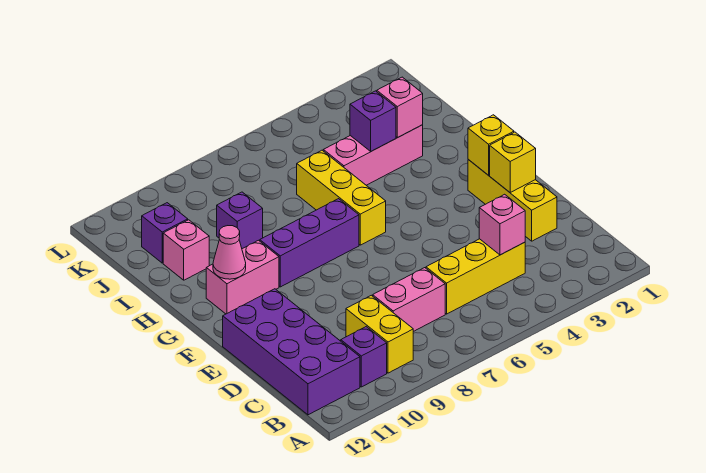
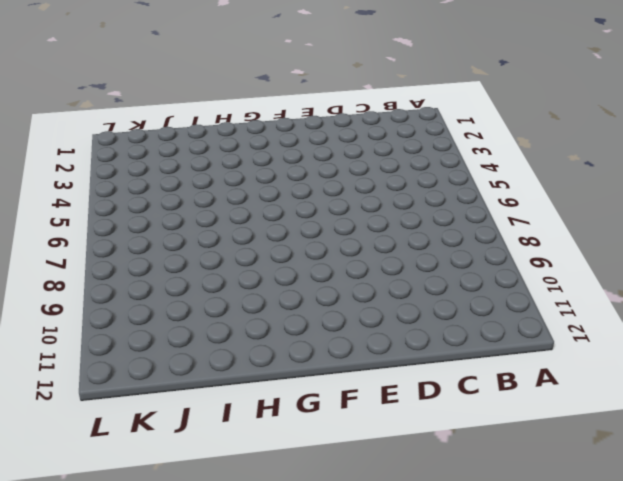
none -> yellow brick B9:C9 level 1
none -> purple brick B10 level 1
none -> purple brick B11:E12 level 1

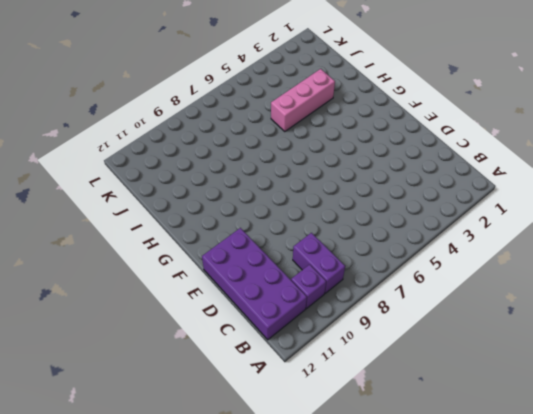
purple brick B9:C9 level 1 -> yellow brick B9:C9 level 1
none -> yellow brick C4:C6 level 1
none -> pink brick C7:C8 level 1
none -> yellow brick D2:F2 level 1

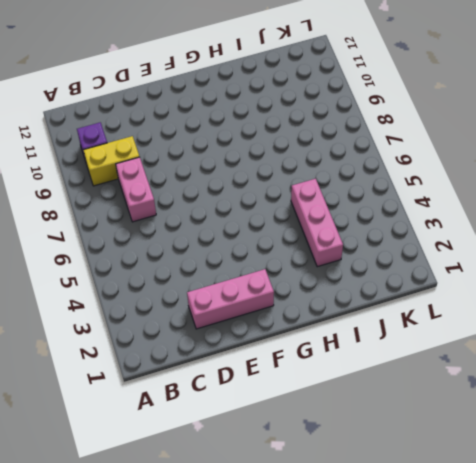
pink brick D2:F2 level 1 -> yellow brick D2:F2 level 1
none -> purple brick B11:E12 level 1
none -> yellow brick C4:C6 level 1
none -> yellow brick G6:I6 level 1

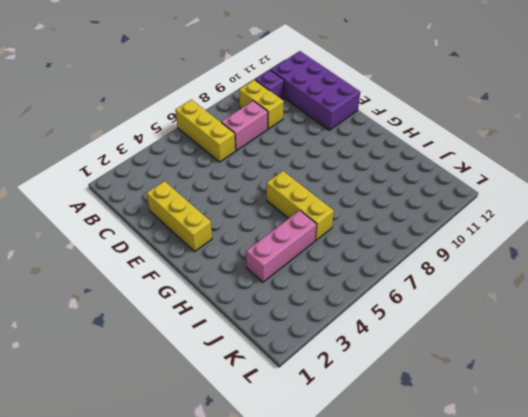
yellow brick A6:C6 level 1 -> yellow brick C4:C6 level 1
none -> purple brick G7:G9 level 1
none -> pink brick G10:G11 level 1
none -> purple brick I9 level 1

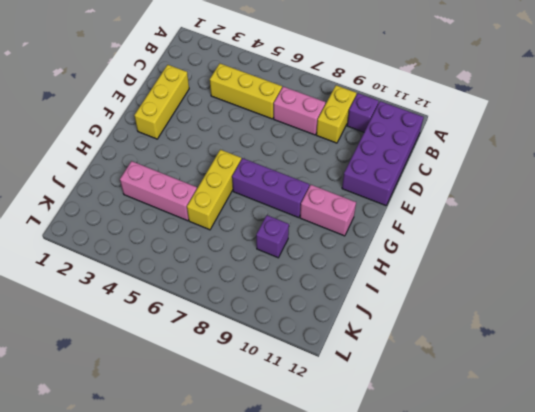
none -> pink brick I11 level 1
none -> purple brick J11 level 1
none -> pink brick C4 level 2

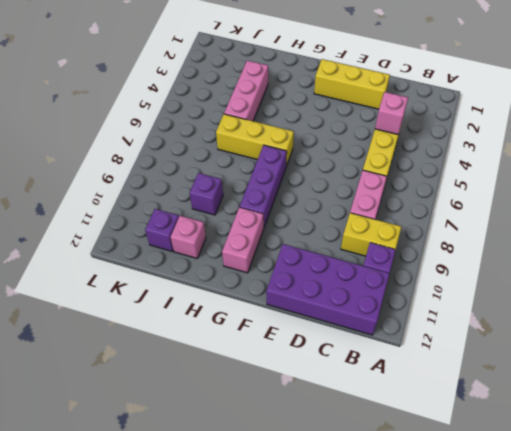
none -> yellow brick E2 level 2
none -> yellow brick F2 level 2
none -> pink cone G11 level 2

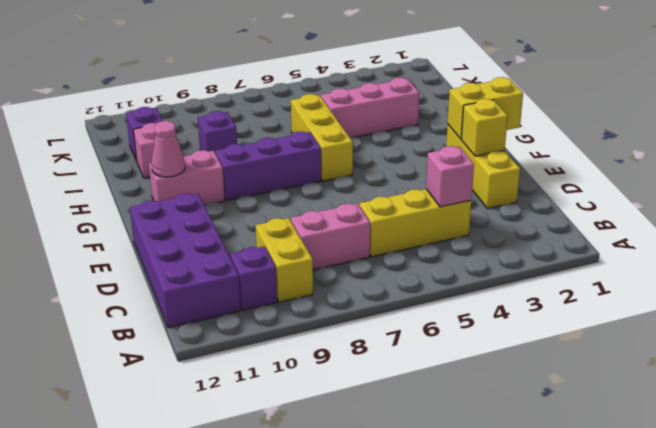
yellow brick F1:F2 level 2 -> yellow brick F2 level 2
none -> pink brick I3 level 2
none -> purple brick I4 level 2

